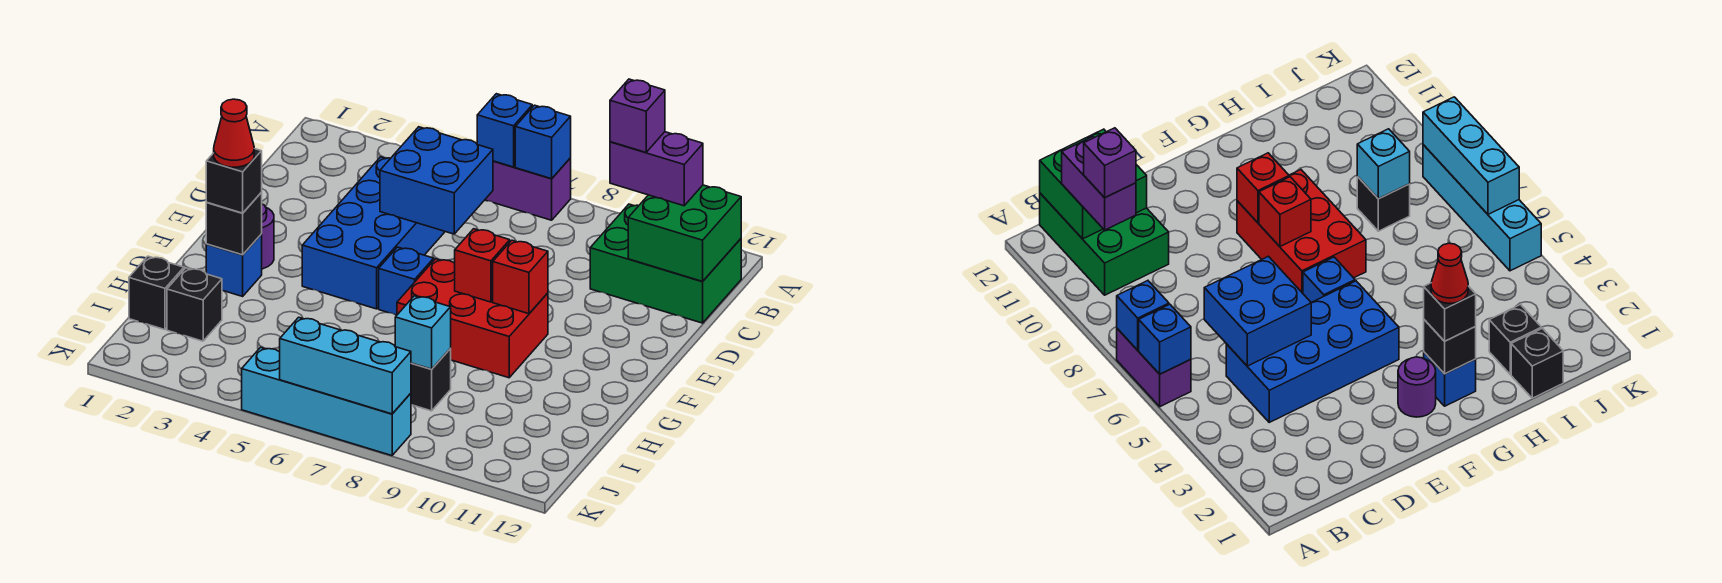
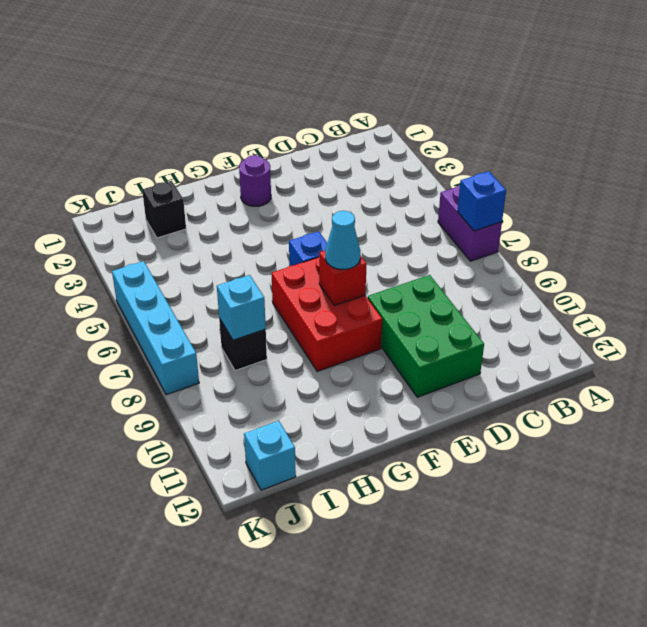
green brick D9:E11 level 1 -> green brick B10:C12 level 1
cyan cone F8 level 3 -> none
cyan brick J12 level 1 -> none
none -> blue brick C4:F5 level 1
none -> blue brick G2 level 1
none -> black brick I1 level 1

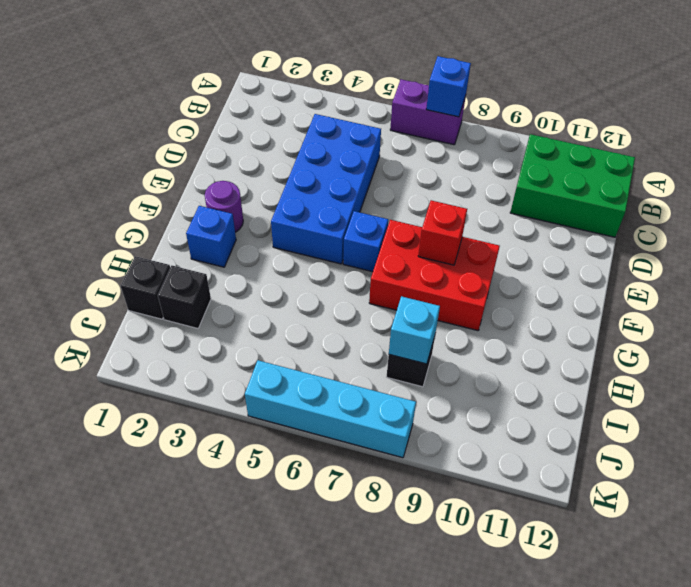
none -> blue brick A6 level 2
none -> green brick B11:C12 level 2
none -> blue brick C5:D6 level 2

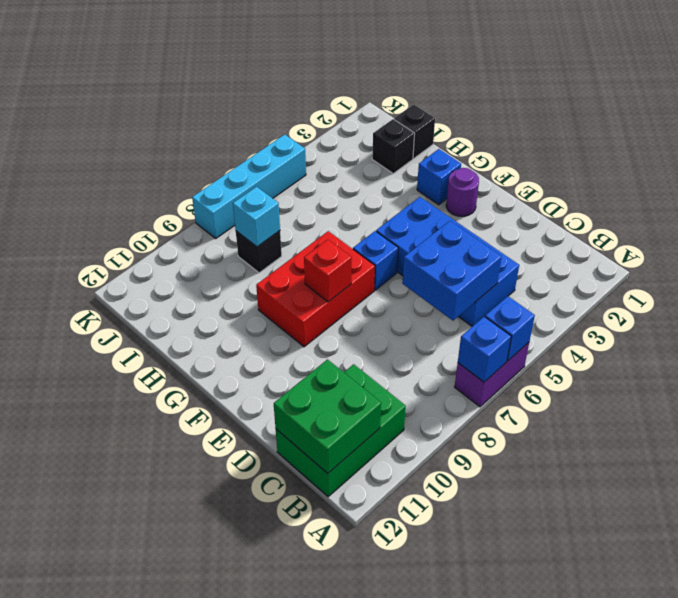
none -> red brick F9 level 2
none -> black brick G2 level 2
none -> cyan brick K6:K8 level 2

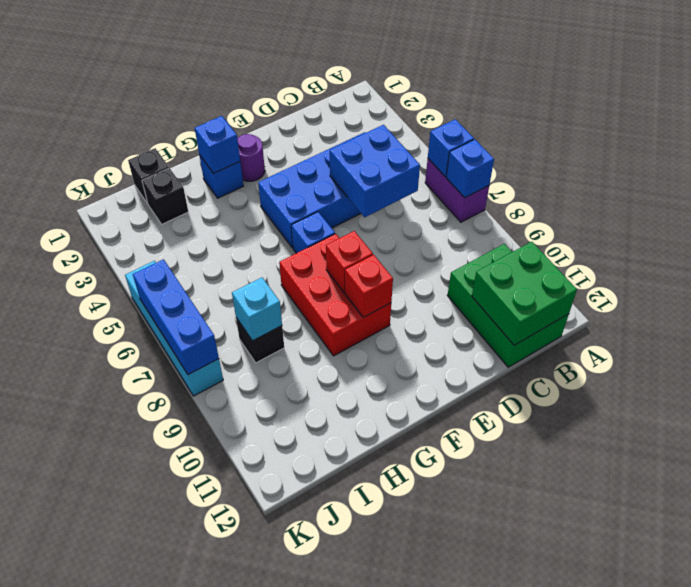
blue brick G2 level 2 -> black brick G2 level 2
blue brick K6:K8 level 2 -> cyan brick K6:K8 level 2
none -> purple brick B10:B11 level 3
none -> black brick G2 level 3
none -> purple brick B10 level 4

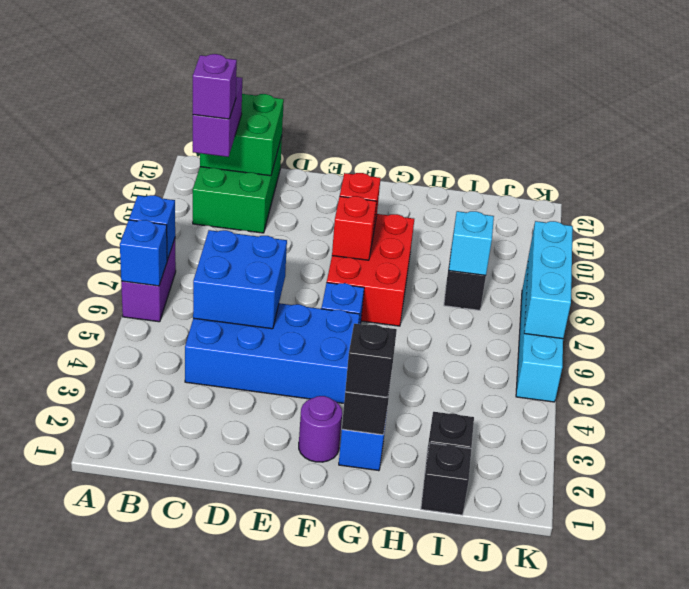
none -> red cone G2 level 4

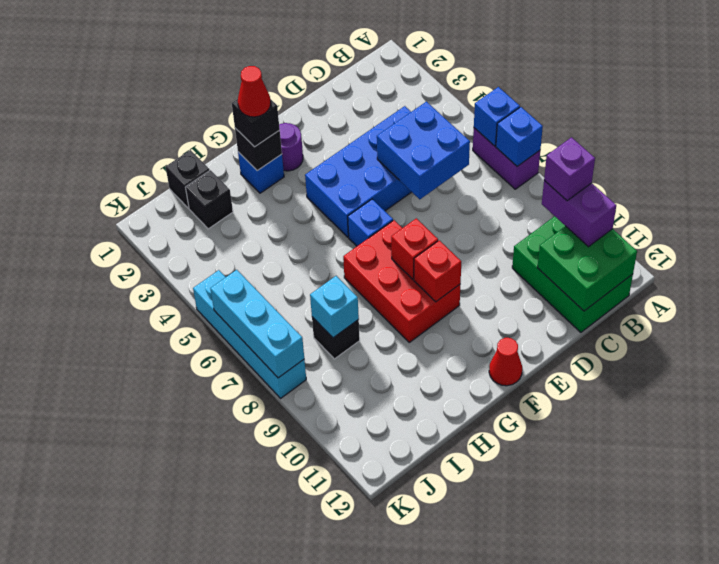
red cone F12 level 1 -> none

